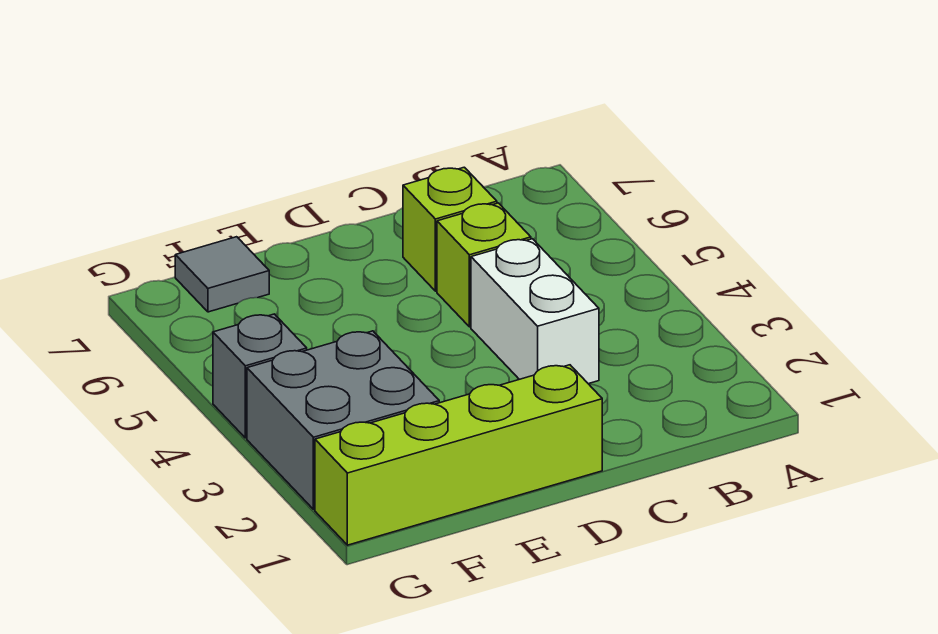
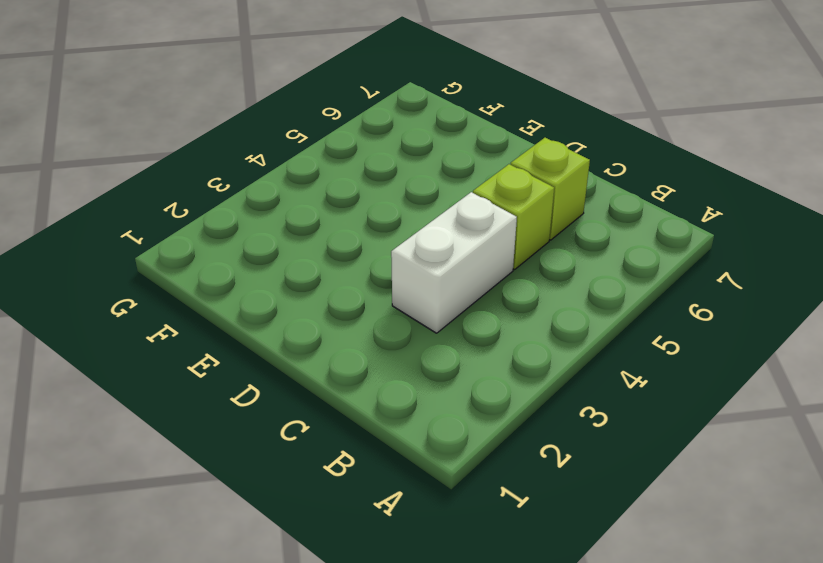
none -> lime brick D1:G1 level 1
none -> grey brick F2:G3 level 1

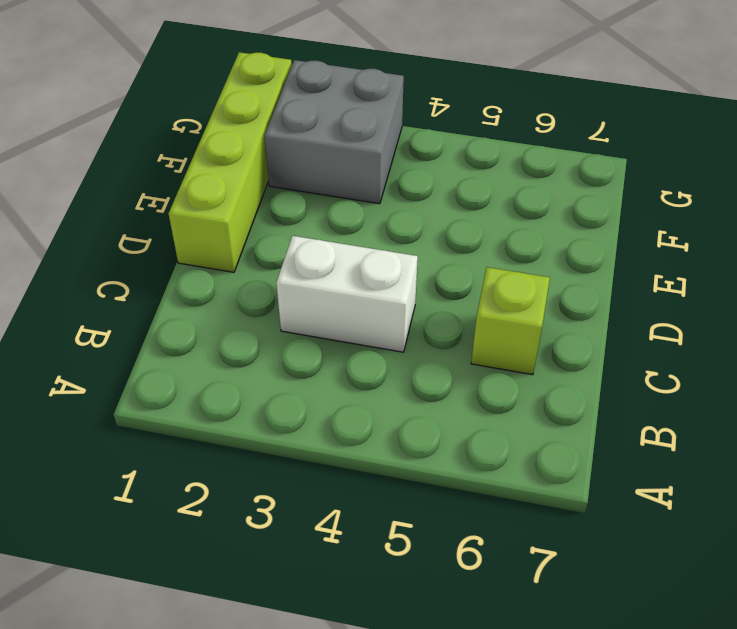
none -> lime brick C5 level 1
none -> grey tile F7 level 1

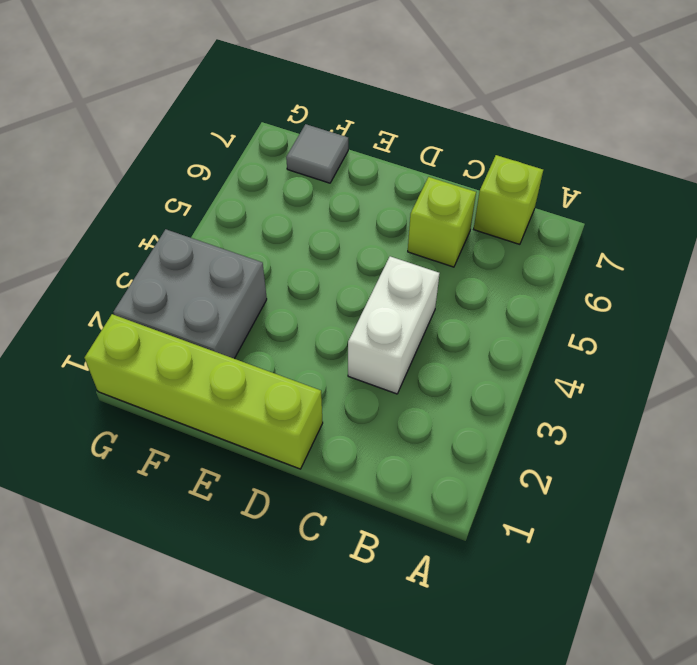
lime brick B7 level 1 -> lime brick C5 level 1
none -> grey brick G4 level 1

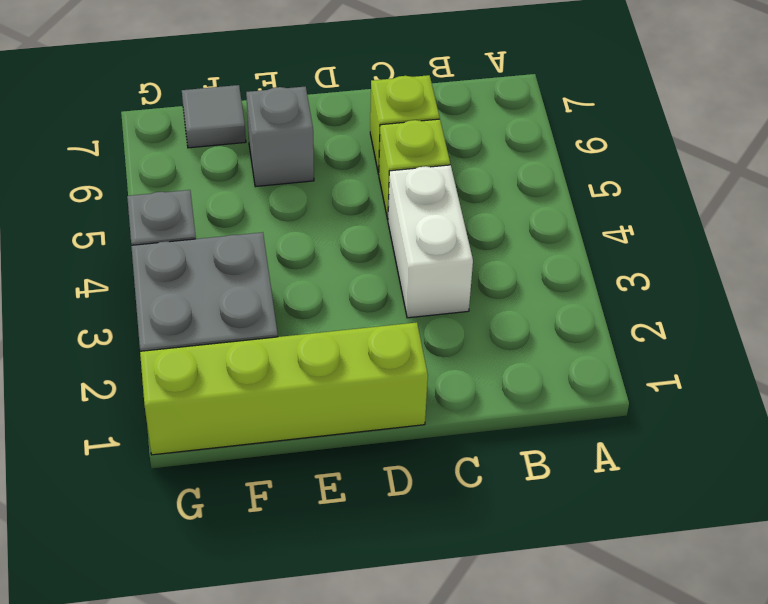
grey brick E6 level 1 -> none

